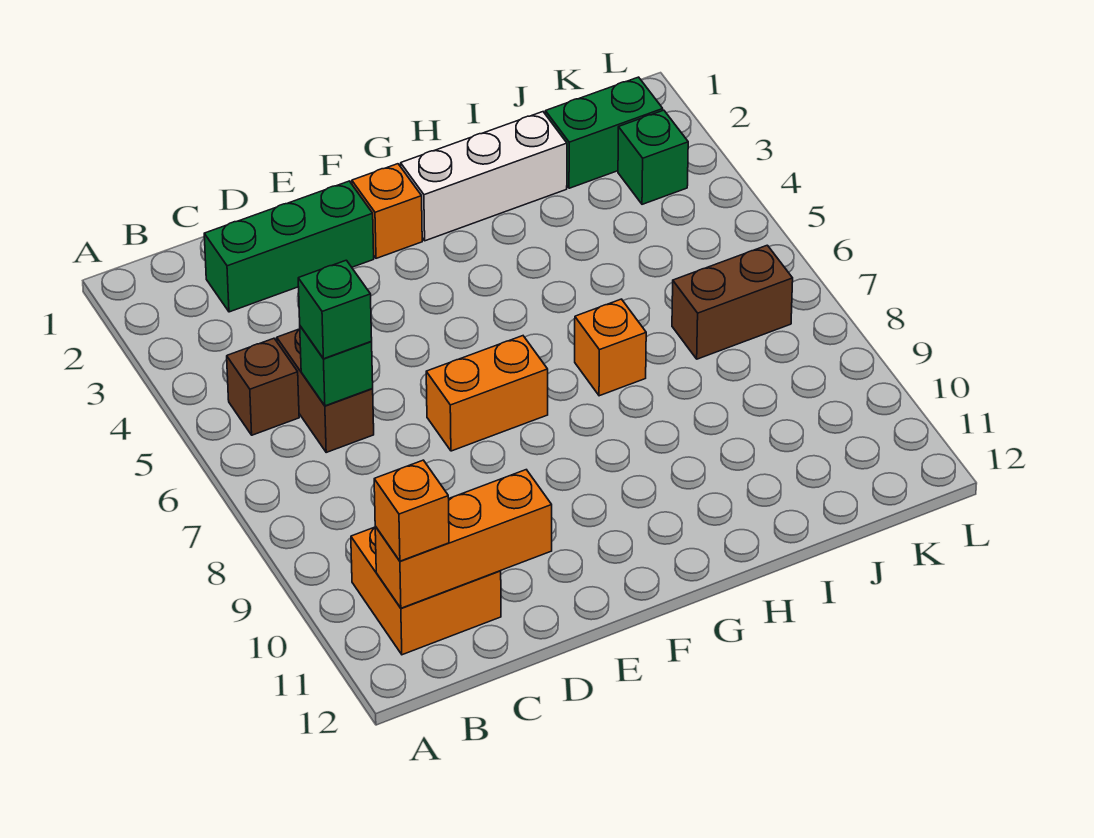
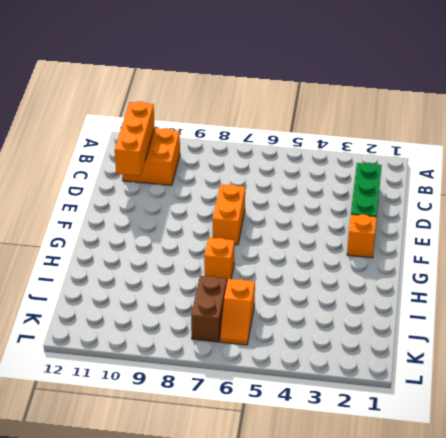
orange slope J6:K6 level 1 top J -> none
none -> brown brick B5 level 1
none -> brown brick C5:C6 level 1
none -> white brick G2:I2 level 1

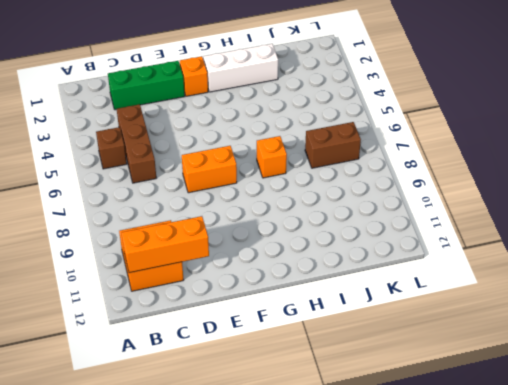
brown brick C4:C6 level 1 -> brown brick C5:C6 level 1
none -> green brick J2:K2 level 1
none -> green brick K3 level 1
none -> green brick C6 level 2

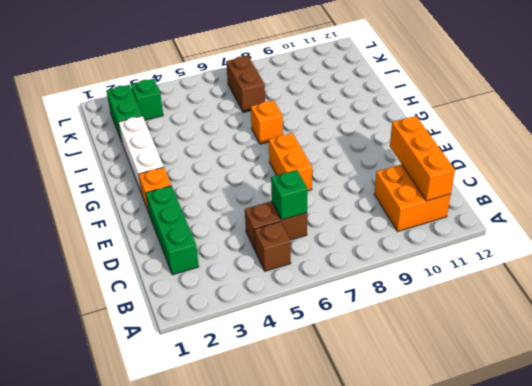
none -> orange brick B11 level 3
none -> green brick C6 level 3

